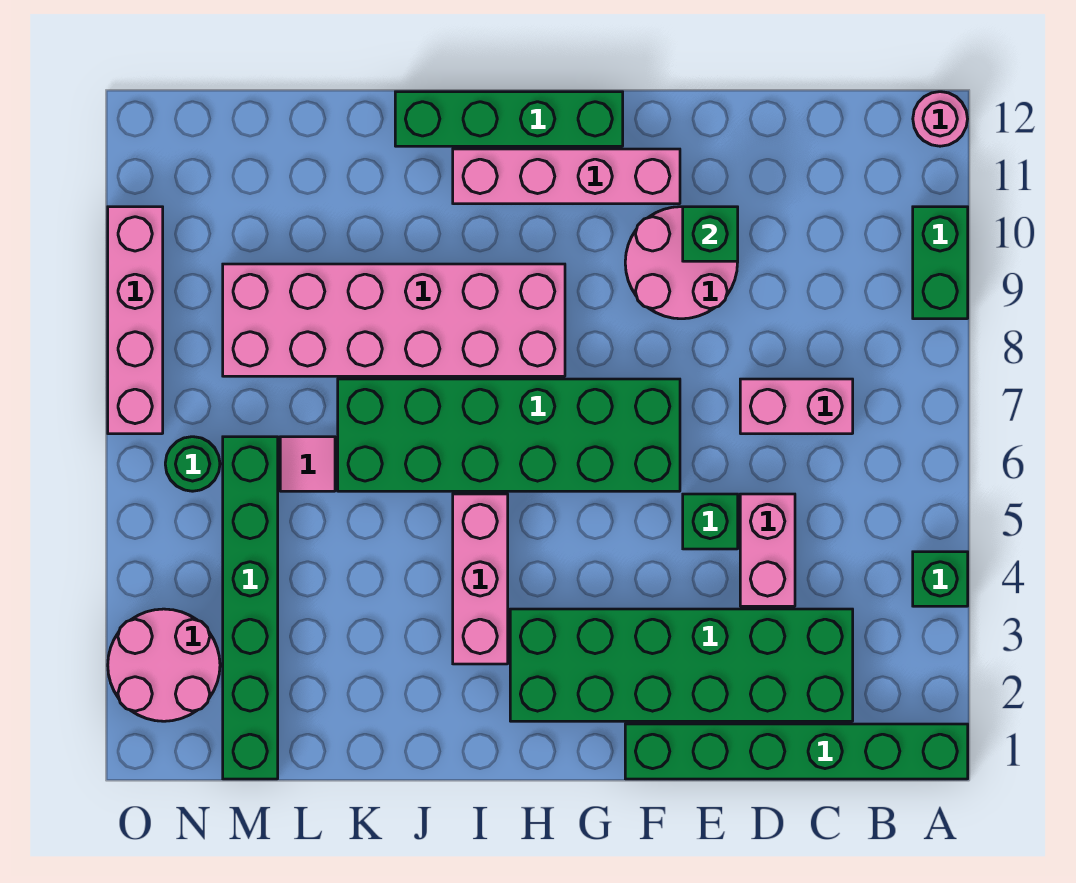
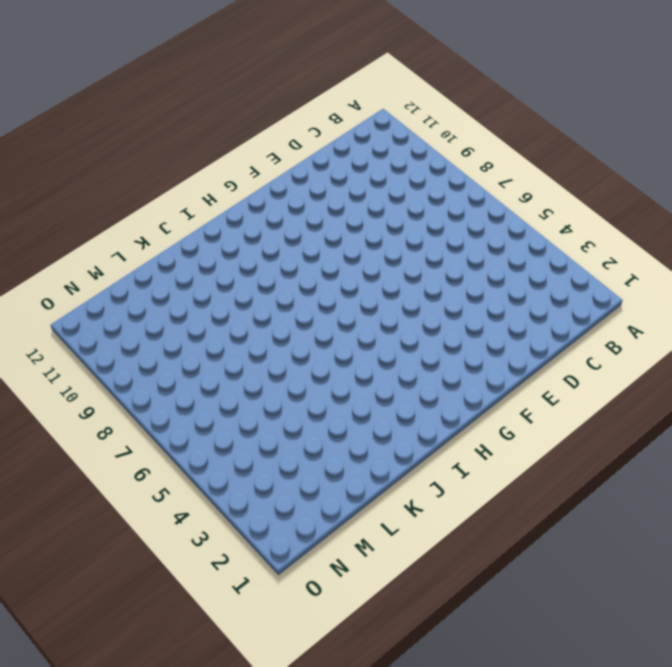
none -> green brick A1:F1 level 1
none -> green brick A4 level 1
none -> green brick A9:A10 level 1

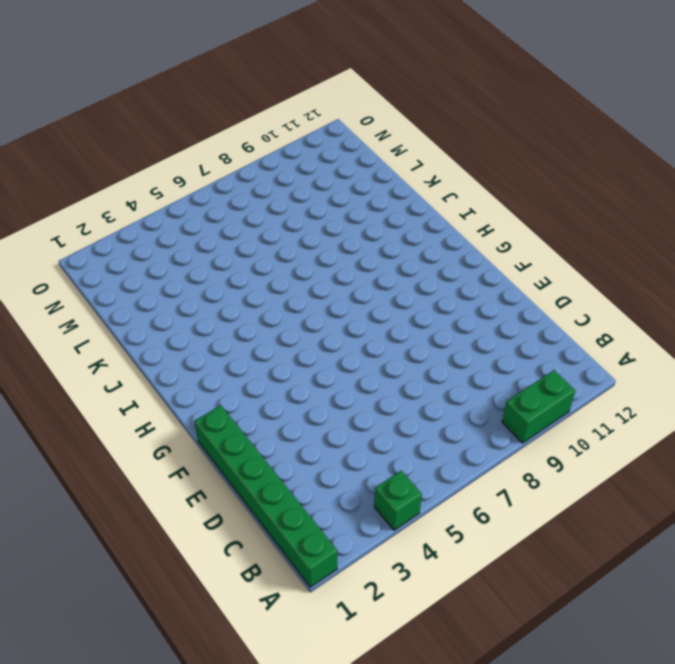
none -> pink round brick A12 level 1
none -> green brick C2:H3 level 1
none -> pink brick C7:D7 level 1

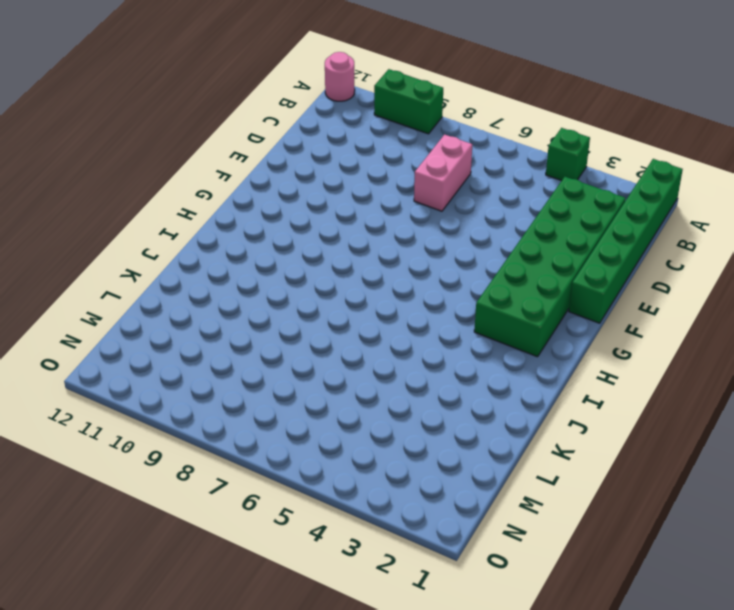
none -> pink brick D4:D5 level 1
none -> green brick E5 level 1
none -> pink round brick E9:F10 level 1

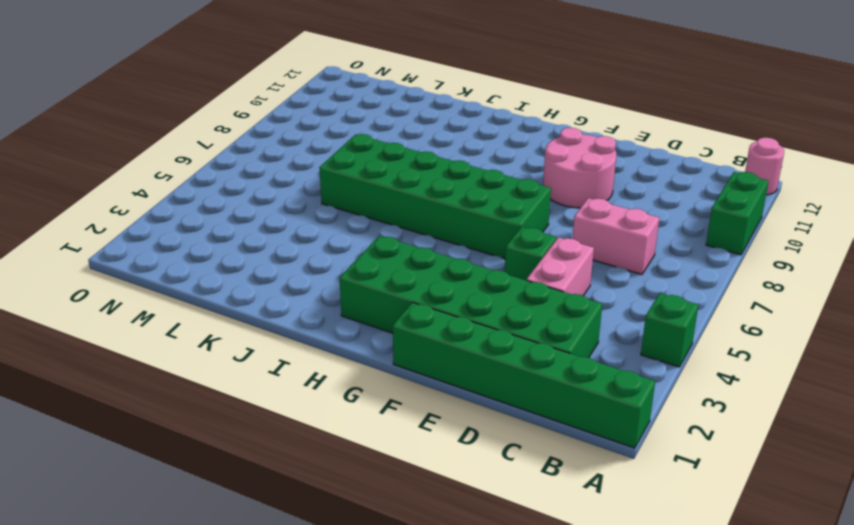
none -> pink brick F11:I11 level 1
none -> green brick G12:J12 level 1
none -> pink brick H8:M9 level 1

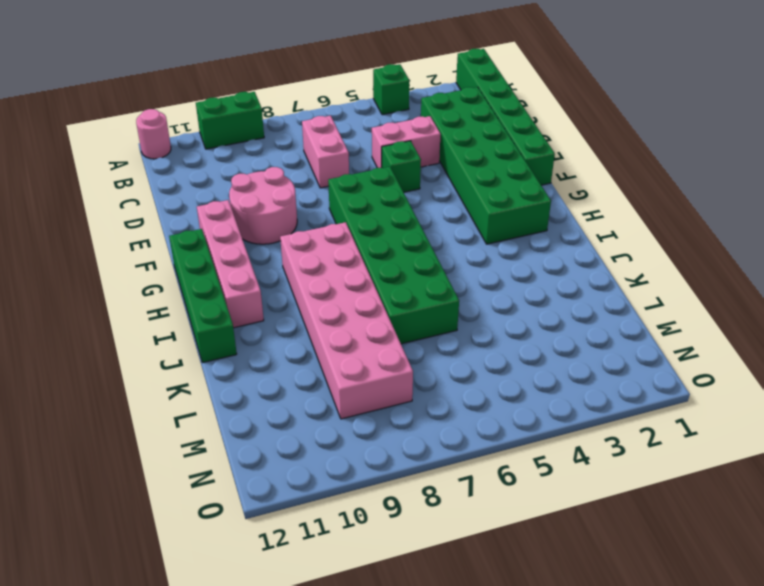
none -> pink brick I3:I5 level 1
none -> pink tile L6 level 1
none -> green brick M1:M6 level 1

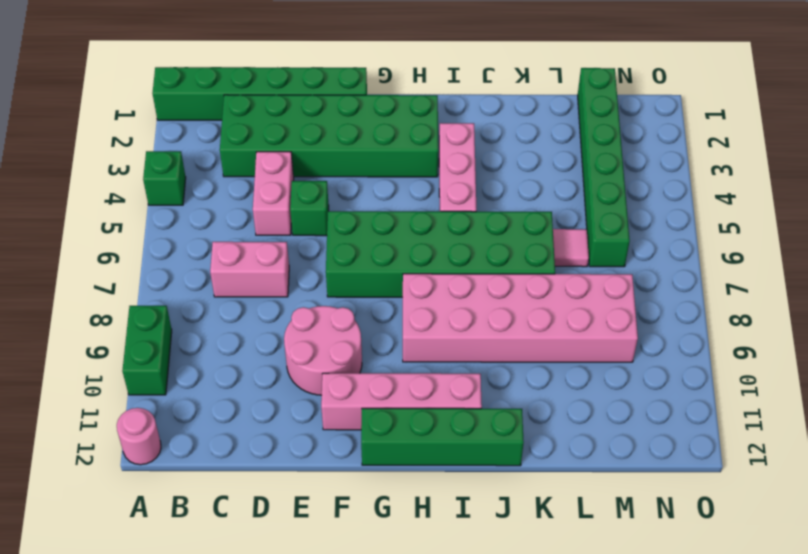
none -> pink round brick N2:O3 level 1
none -> green round brick N6 level 1
none -> pink brick O7:O10 level 1

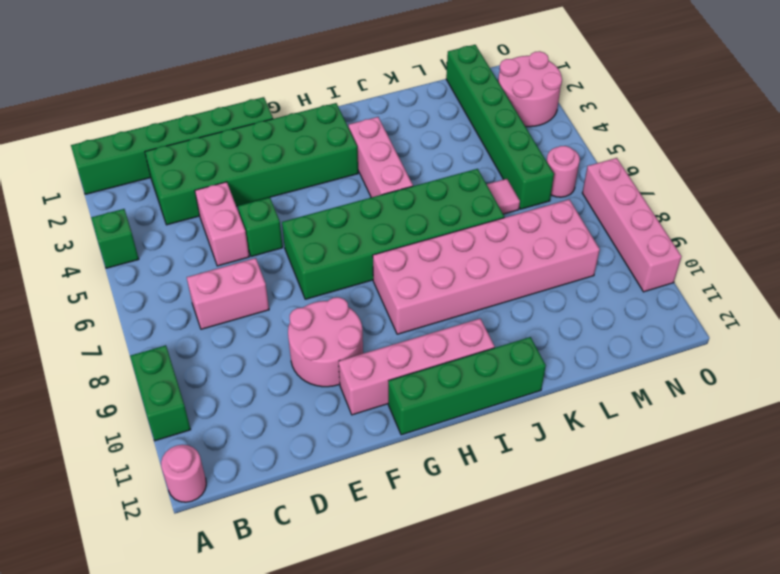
pink round brick N6 level 1 -> green round brick N6 level 1
none -> green brick E10 level 2

